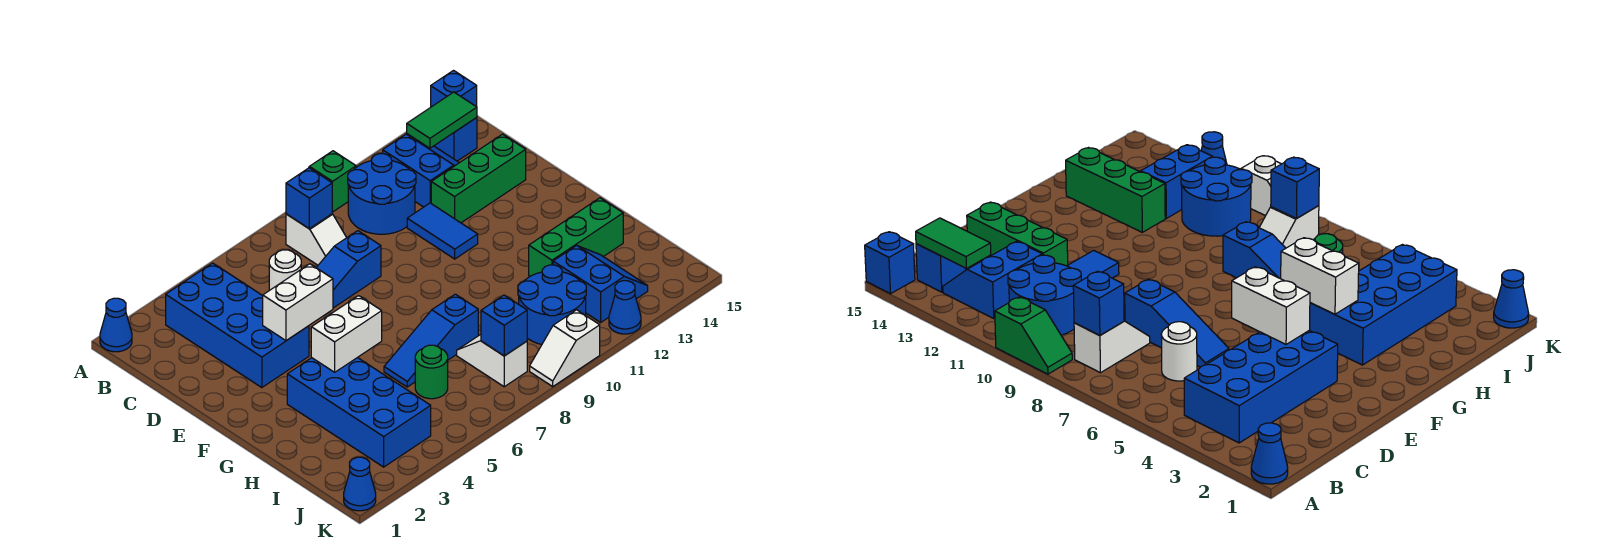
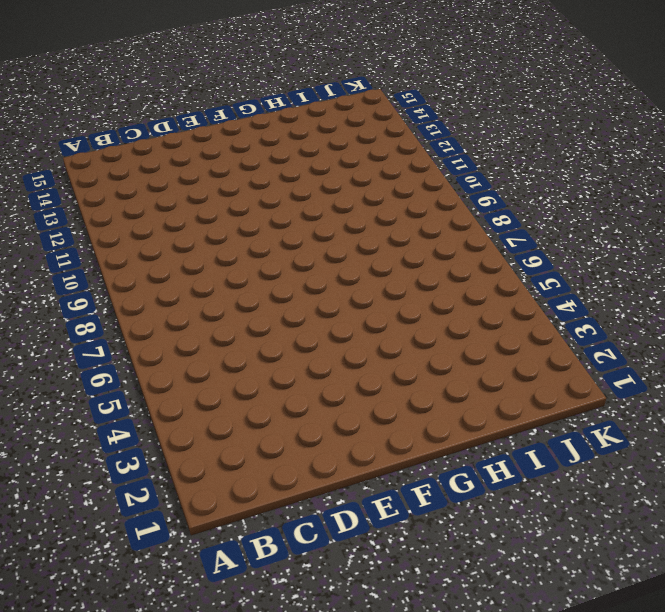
none -> blue cone A1 level 1
none -> green slope A9:A10 level 1 top 10
none -> blue brick A15 level 1

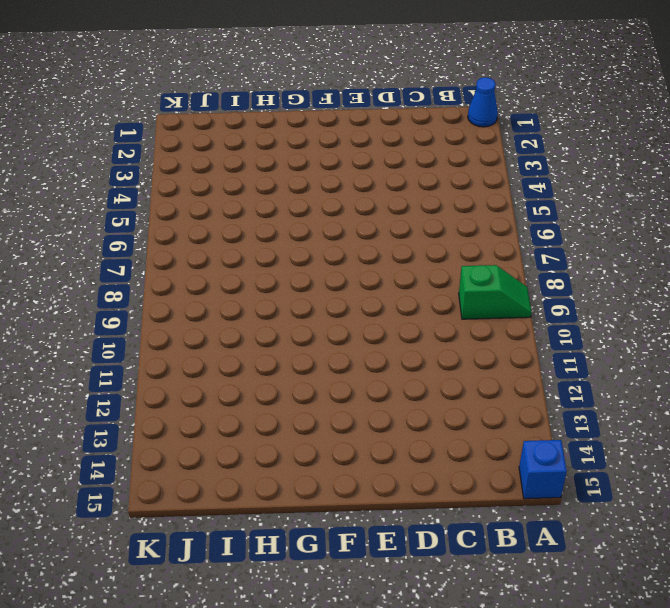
green slope A9:B9 level 1 top B -> green slope A9:A10 level 1 top 10
none -> blue brick B3:E4 level 1
none -> white slope B8:C8 level 1 top B
none -> blue round brick B10:C11 level 1

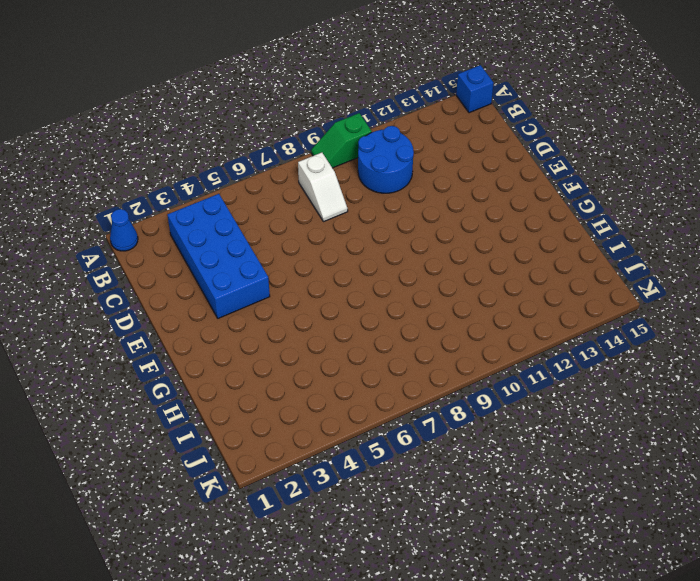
none -> blue slope B12:C13 level 1 top 12
none -> blue brick B14 level 1
none -> white round brick C6 level 1

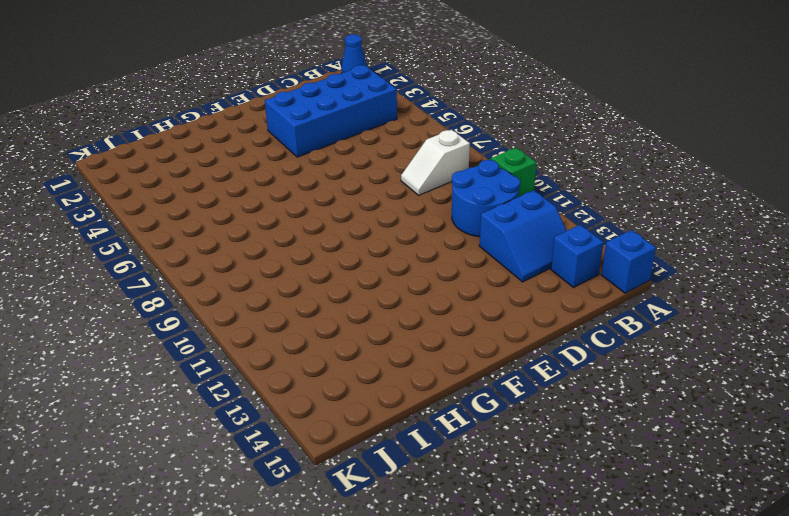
none -> white round brick C6 level 1
none -> blue slope D6:D8 level 1 top 8
none -> blue tile D11:E11 level 1

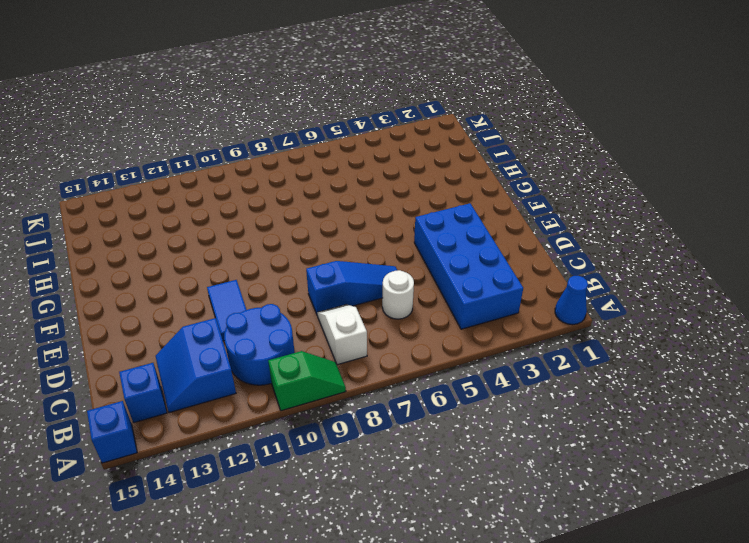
none -> green brick D12:D14 level 1
none -> blue brick G3:J4 level 1
none -> blue slope H6:H8 level 1 top 8

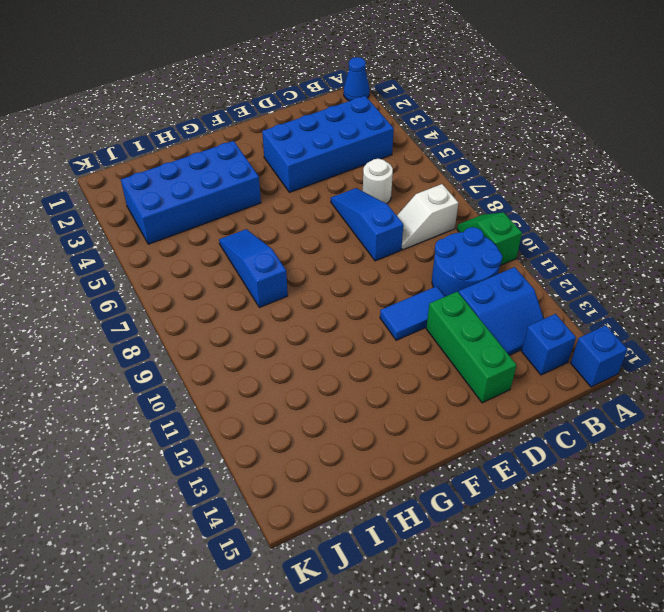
none -> green brick H12:H14 level 1
none -> green round brick I6 level 1
none -> white slope I8:J8 level 1 top J

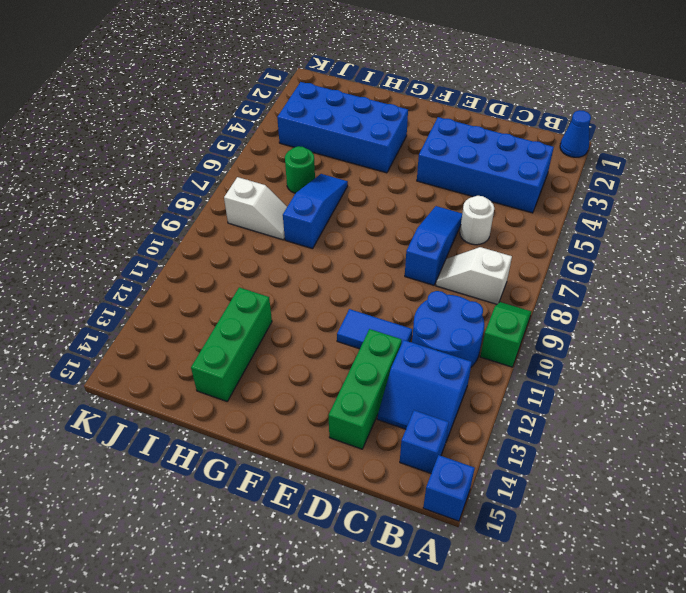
none -> blue round brick I10:J11 level 1
none -> blue slope I12:J13 level 1 top 12
none -> blue cone K1 level 1

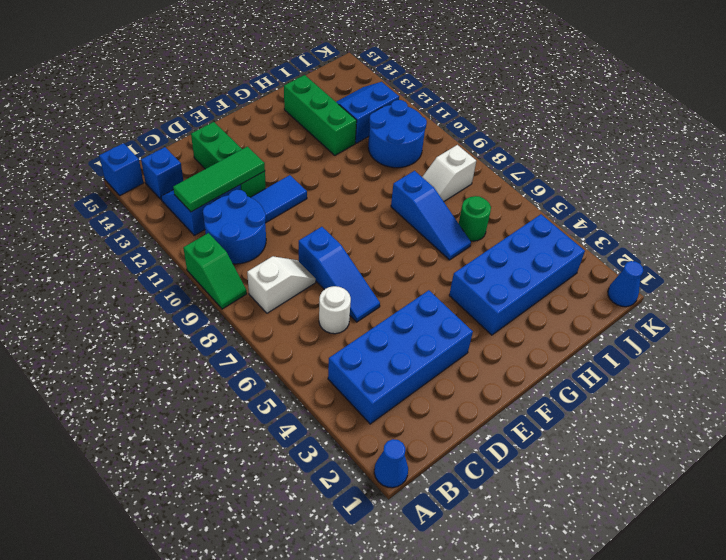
green tile B12:D12 level 2 -> none
none -> white slope K9:K10 level 1 top 10
none -> blue cone K12 level 1
none -> blue brick B8 level 2

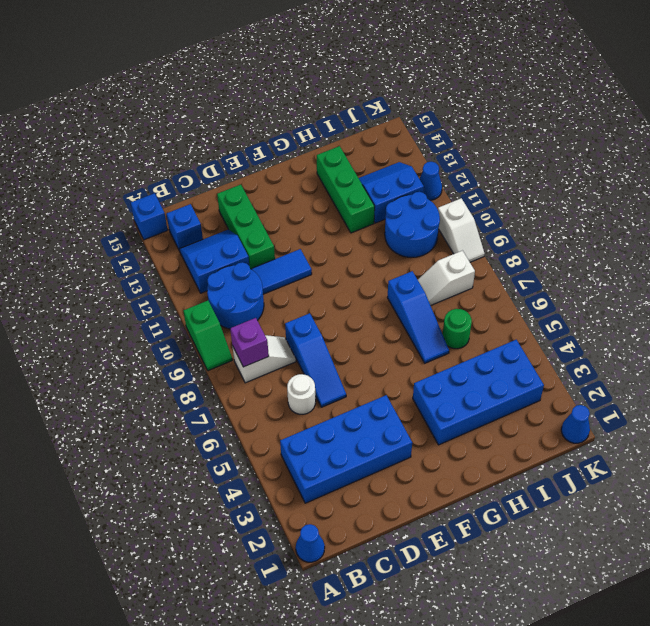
purple brick B8 level 2 -> blue brick B8 level 2
none -> green tile B13:B14 level 2
none -> white brick E4:E5 level 2
none -> white brick G4:G5 level 2

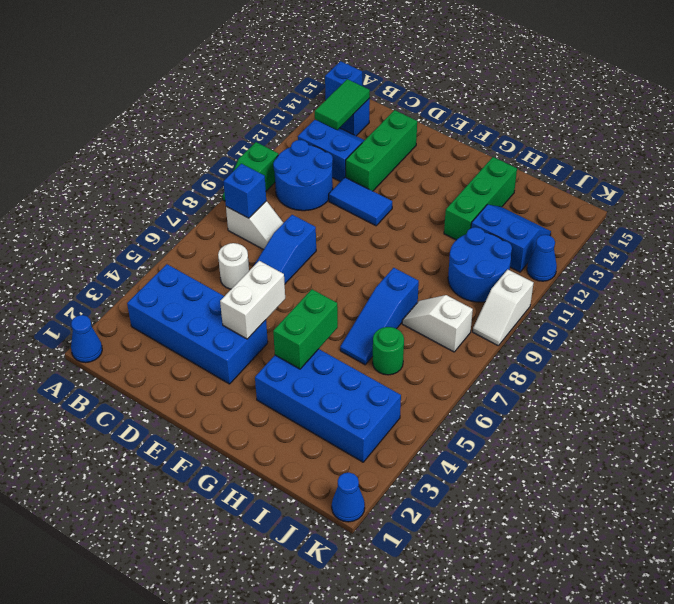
green brick G4:G5 level 2 -> white brick G4:G5 level 2
none -> blue brick J8 level 2

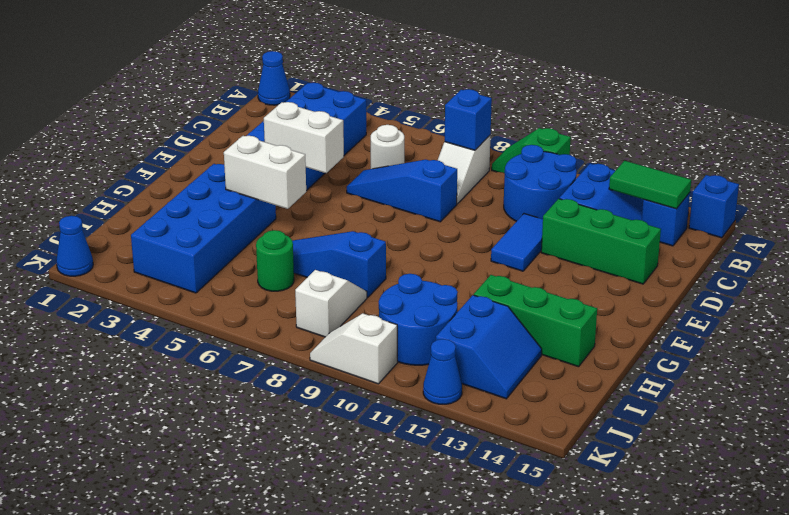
none -> blue brick J8 level 2

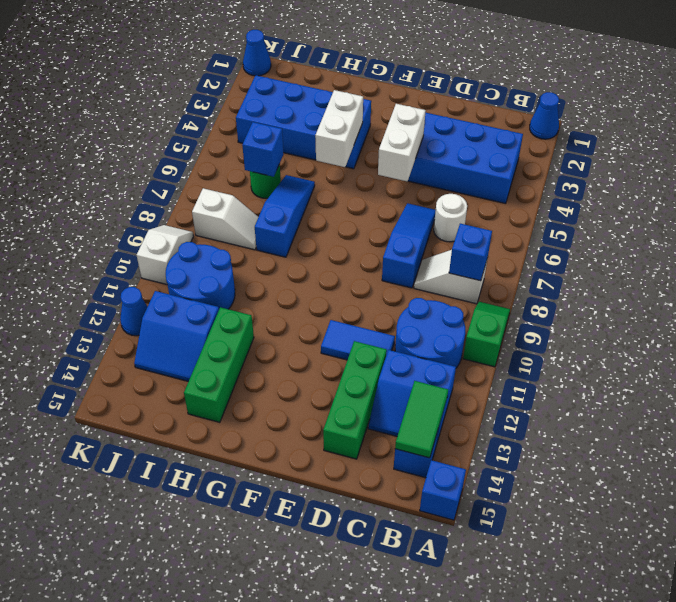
blue brick I6 level 2 -> blue brick J8 level 2

